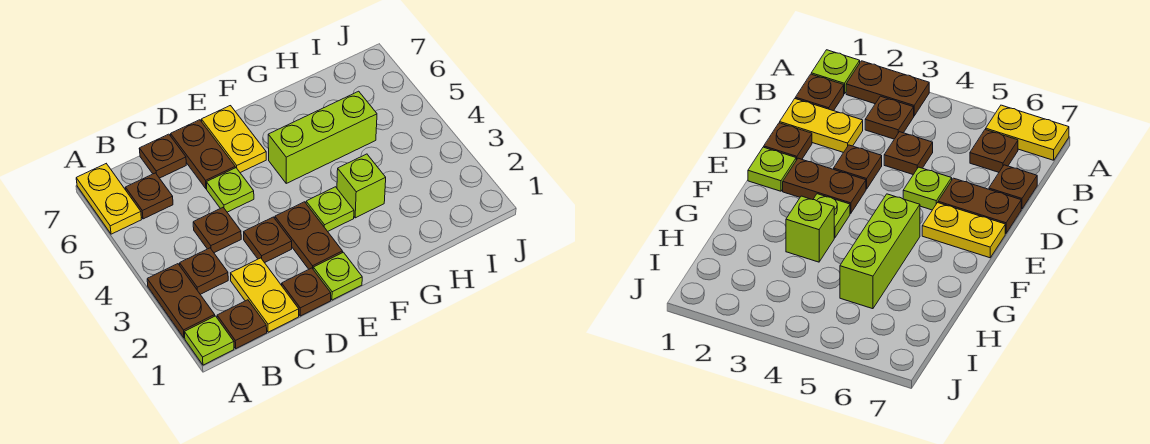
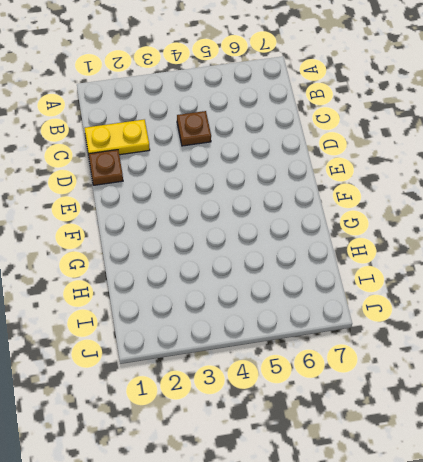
none -> lime plate A1 level 1
none -> brown plate A2:A3 level 1
none -> yellow plate A6:A7 level 1

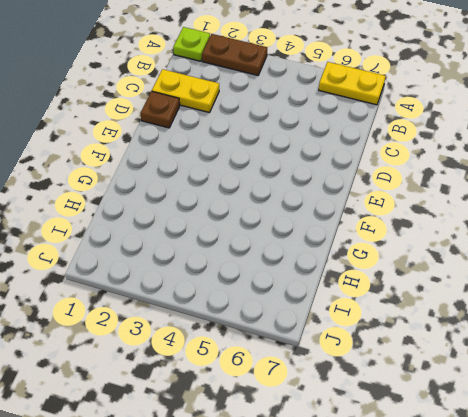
none -> brown plate B1 level 1
none -> brown plate B3 level 1
none -> brown plate B6 level 1

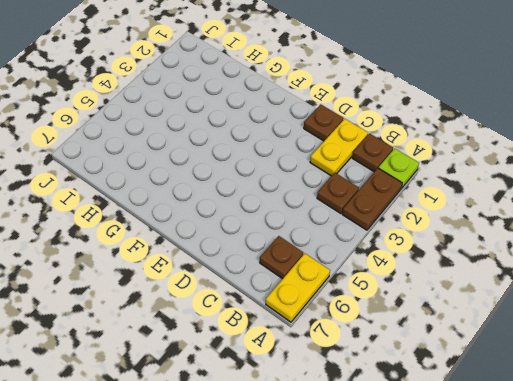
none -> brown plate C4 level 1
none -> brown plate C7 level 1
none -> brown plate D3 level 1

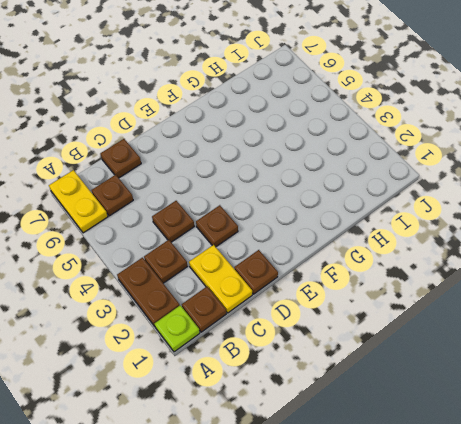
none -> lime plate D5 level 1
none -> brown plate D6:D7 level 1
none -> lime plate E1 level 1

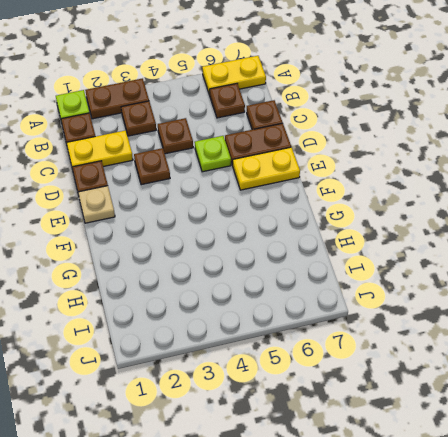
tan plate E1 level 1 -> lime plate E1 level 1
none -> brown plate E2:E3 level 1
none -> lime plate F3 level 1
none -> lime brick F5:H5 level 1

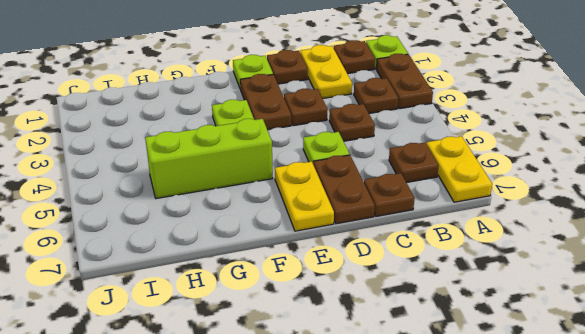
none -> lime brick G3 level 1

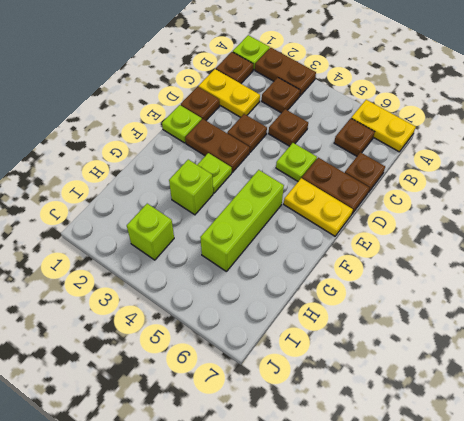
lime brick I3 level 1 -> none

